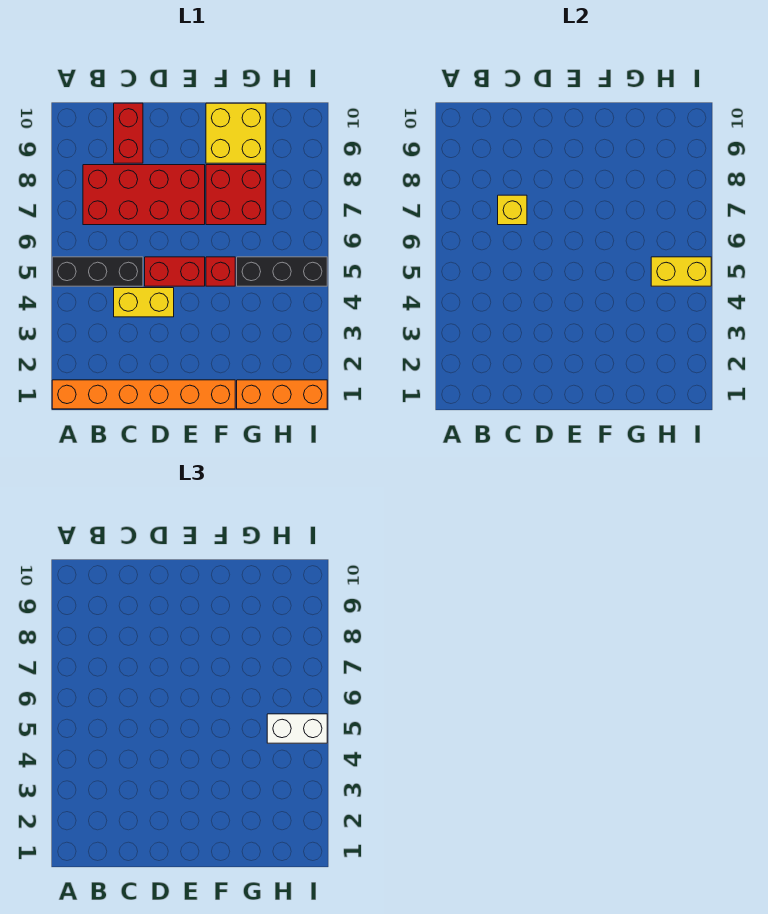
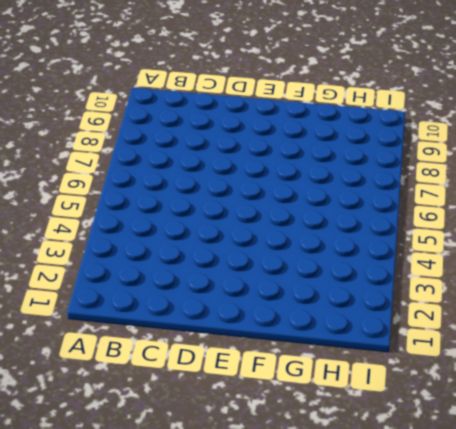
none -> orange brick A1:F1 level 1
none -> black brick A5:C5 level 1
none -> red brick B7:E8 level 1

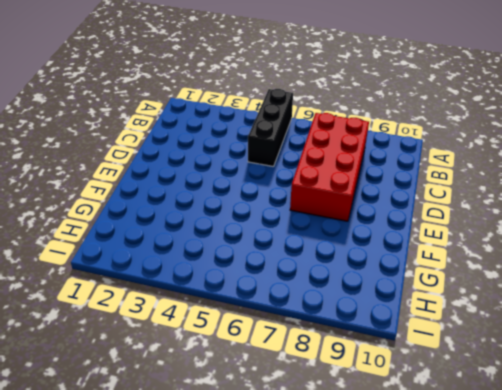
none -> orange brick A1:F1 level 1
none -> yellow brick C4:D4 level 1
none -> red brick C9:C10 level 1

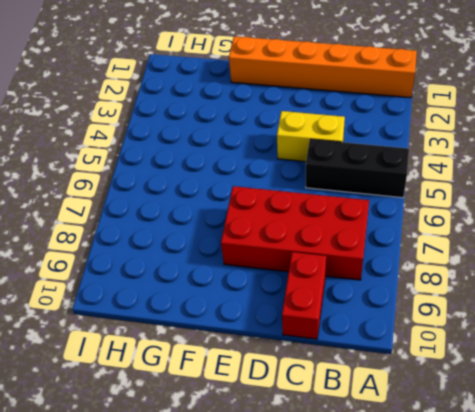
none -> red brick D5:E5 level 1
none -> red brick F5 level 1
none -> red brick F7:G8 level 1

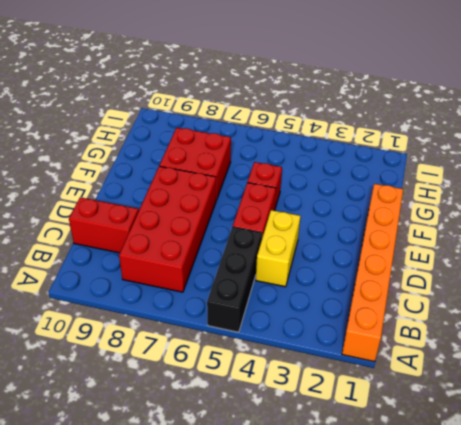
none -> yellow brick F9:G10 level 1
none -> orange brick G1:I1 level 1
none -> black brick G5:I5 level 1

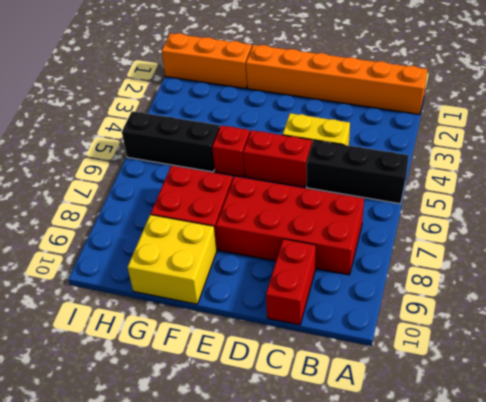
none -> yellow brick C7 level 2
none -> yellow brick H5:I5 level 2
none -> white brick H5:I5 level 3

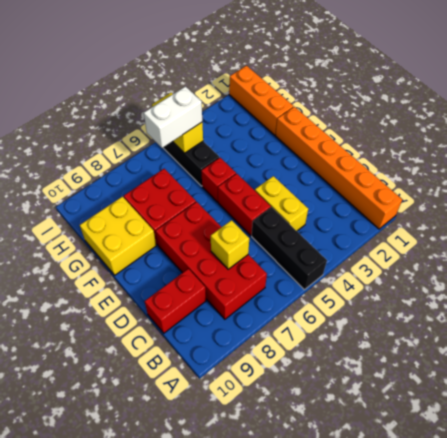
white brick H5:H6 level 3 -> white brick H5:I5 level 3

